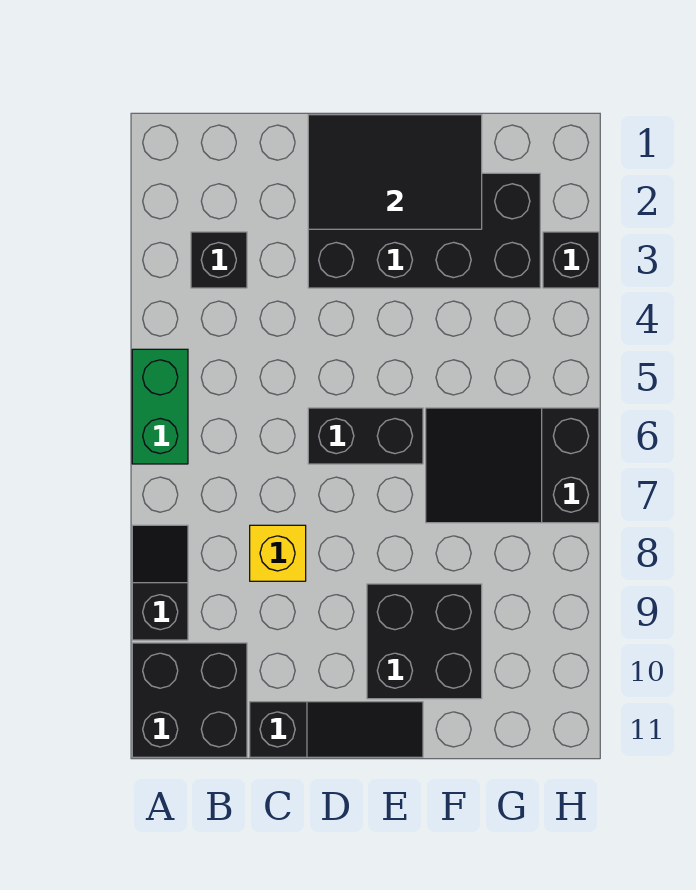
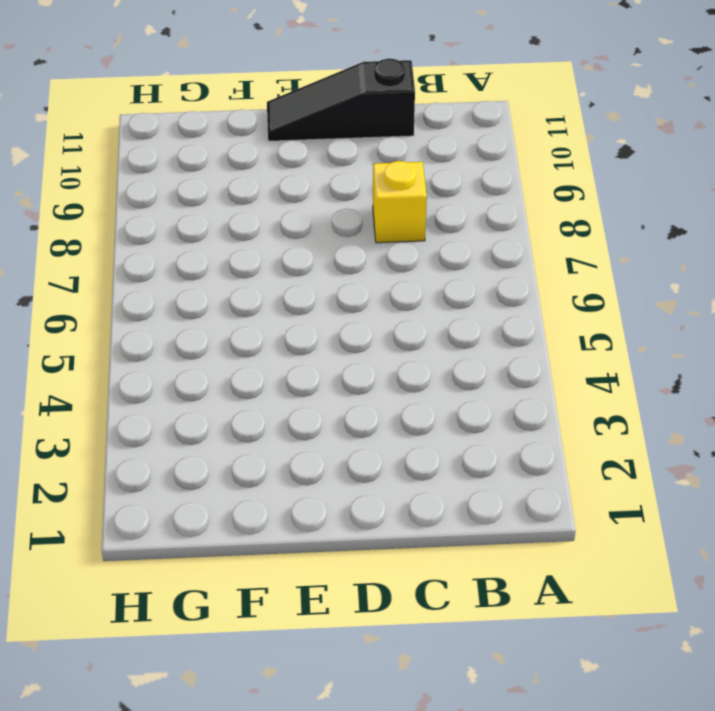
none -> green brick A5:A6 level 1
none -> black slope A8:A9 level 1 top 9
none -> black brick A10:B11 level 1

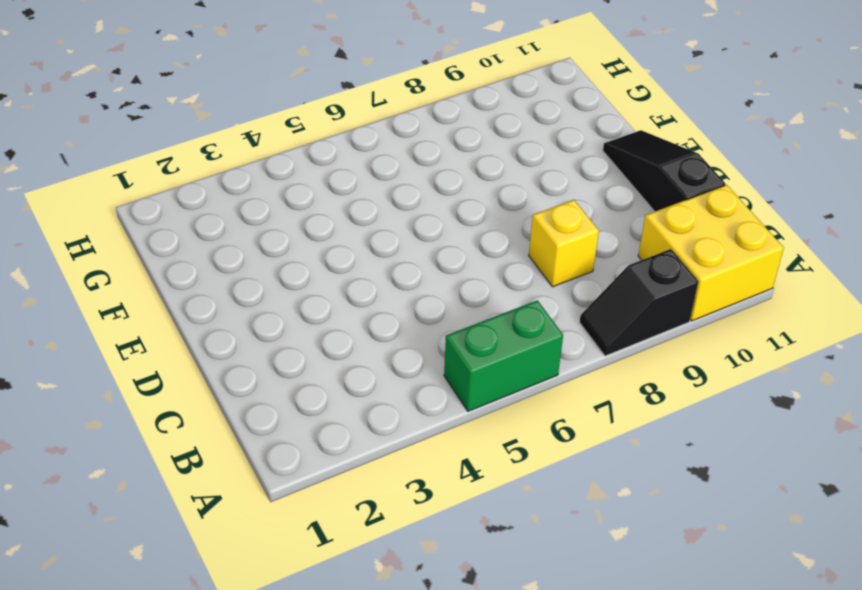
yellow brick A10:B11 level 1 -> black brick A10:B11 level 1
none -> black brick B3 level 1
none -> black brick D2:G3 level 1
none -> black brick D6:E6 level 1

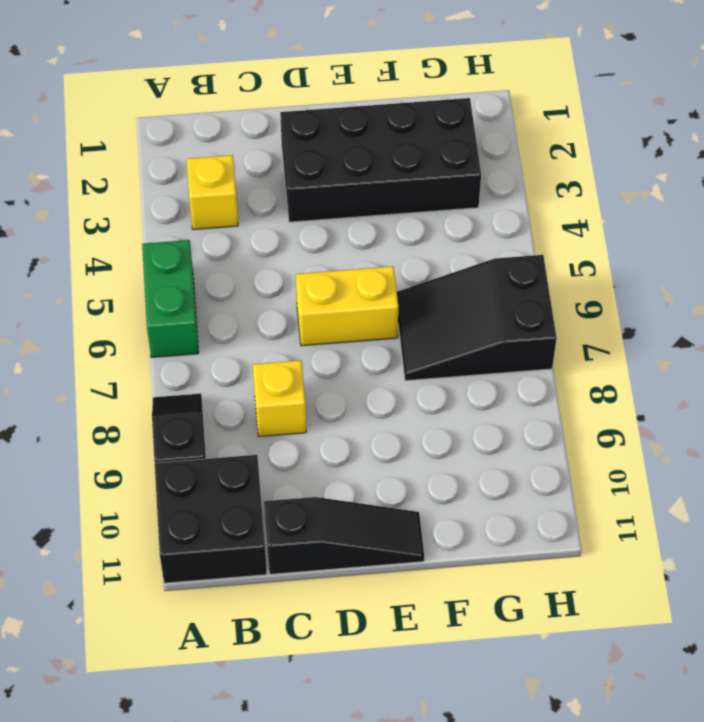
yellow brick B3 level 1 -> black brick B3 level 1
yellow brick D6:E6 level 1 -> black brick D6:E6 level 1
none -> black brick E9:F10 level 1
none -> black brick H3 level 1
none -> black tile D1:F2 level 2

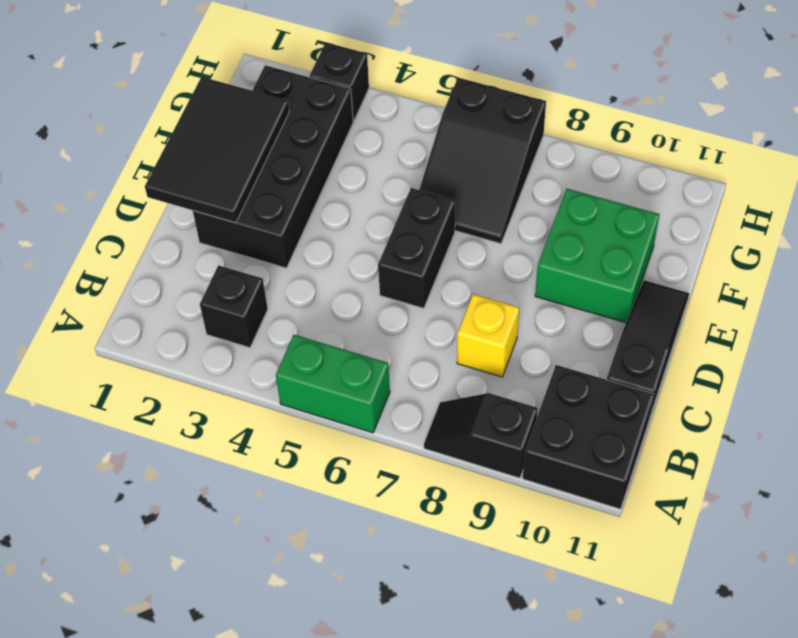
green brick E9:F10 level 1 -> black brick E9:F10 level 1

